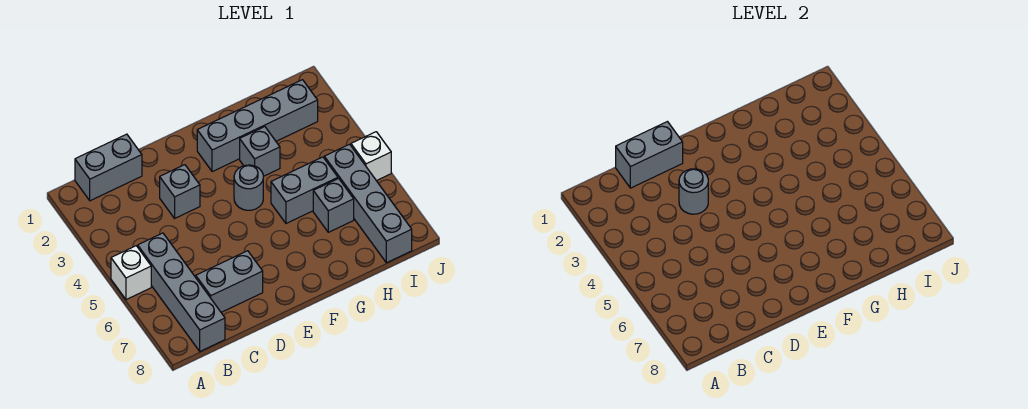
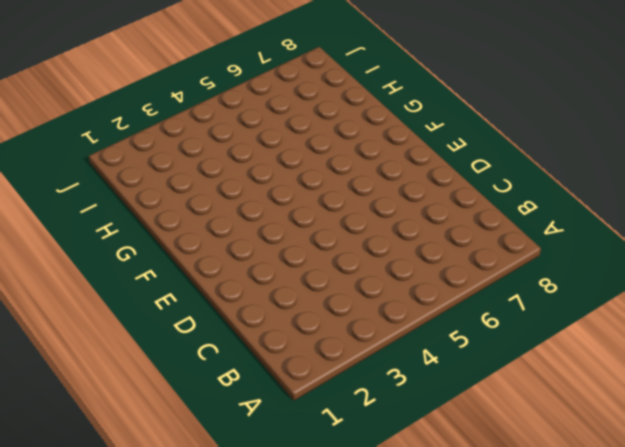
none -> white brick A5 level 1
none -> grey brick B1:C1 level 1
none -> grey brick B5:B8 level 1

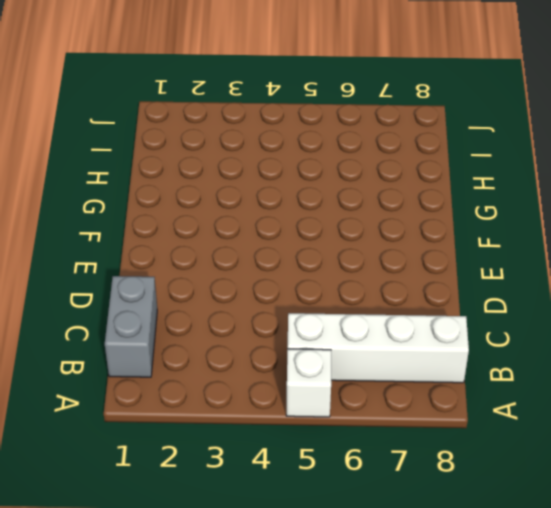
white brick B5:B8 level 1 -> grey brick B5:B8 level 1
none -> grey brick C7:D7 level 1
none -> grey brick D3 level 1
none -> grey brick F2:I2 level 1

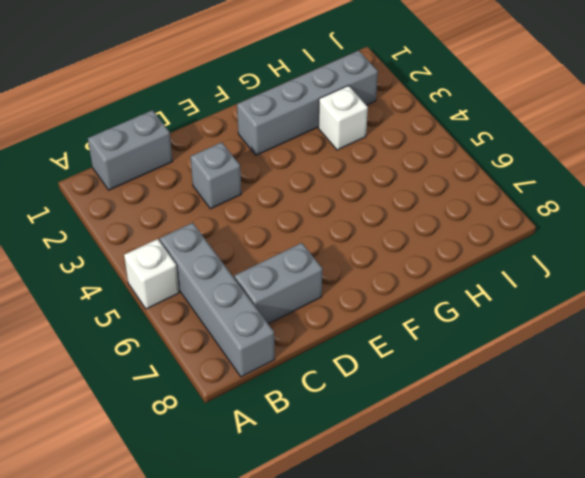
white brick H3 level 1 -> white brick J5 level 1
none -> grey round brick F4 level 1
none -> grey brick G3 level 1
none -> grey brick G5:H5 level 1

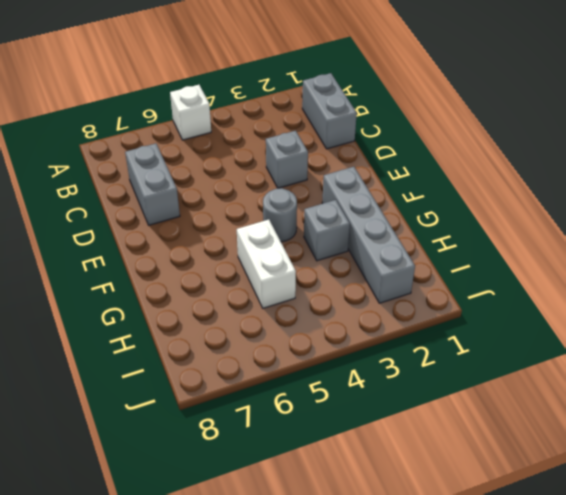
white brick G5:H5 level 1 -> grey brick G5:H5 level 1
none -> grey brick B5:B8 level 1
none -> grey brick H6 level 1
none -> grey brick I5:I8 level 1

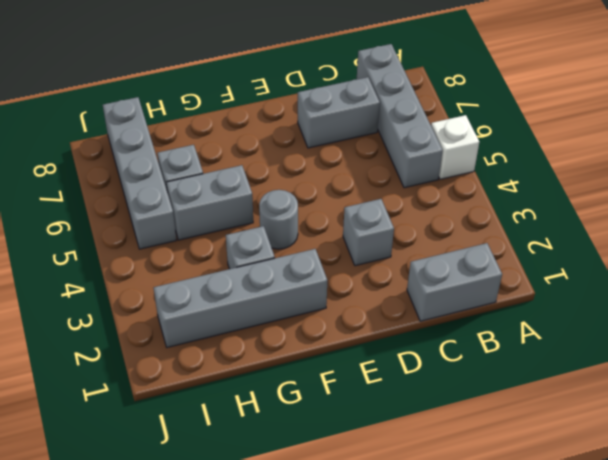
none -> white brick J5 level 1
none -> grey brick C1:D1 level 2
none -> grey round brick D3 level 2

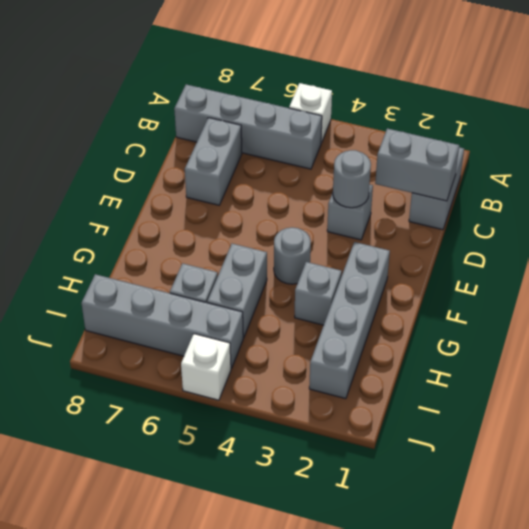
grey brick C1:C2 level 2 -> grey brick C1:D1 level 2

